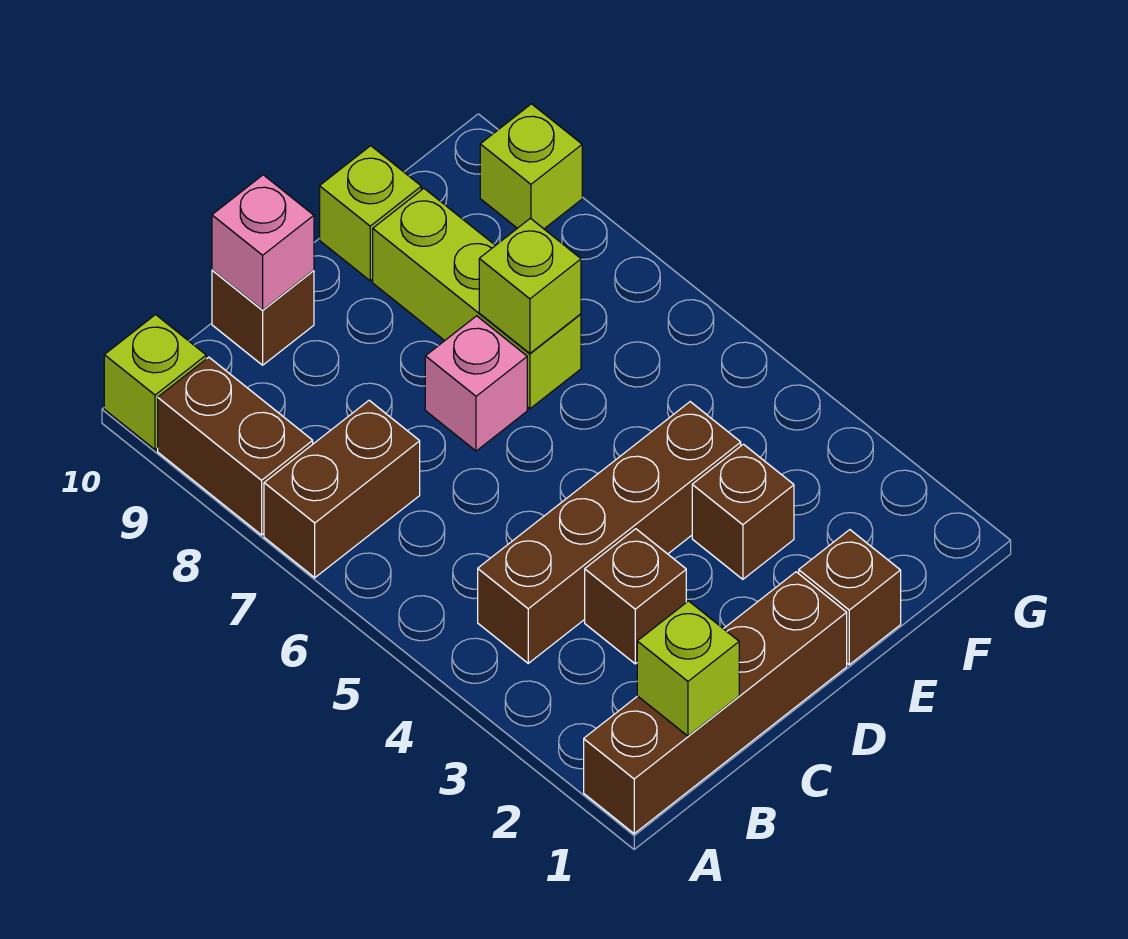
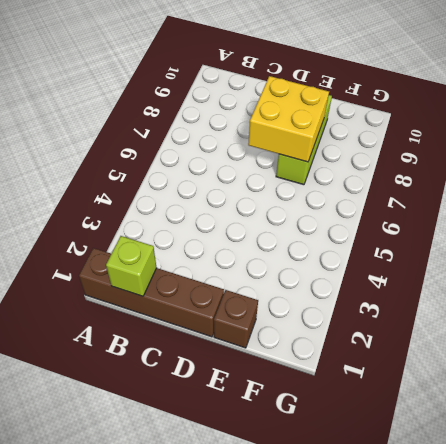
yellow brick D7:E8 level 2 -> lime brick E7 level 2
none -> brown brick A7:B7 level 1
none -> brown brick A8:A9 level 1
none -> lime brick A10 level 1

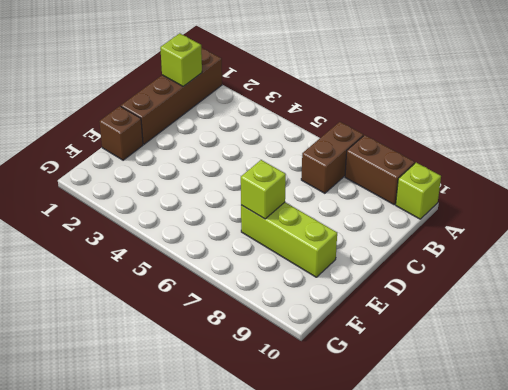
none -> brown brick B4:E4 level 1
none -> brown brick C3 level 1
none -> brown brick C10 level 1

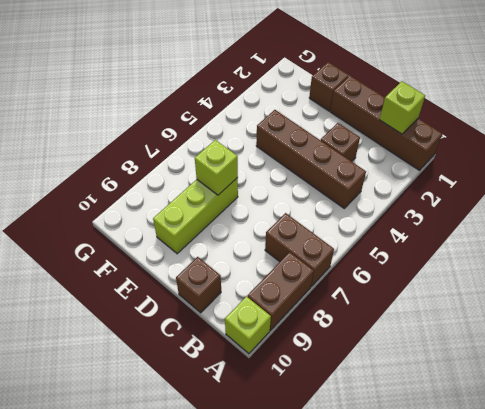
none -> pink brick D7 level 1
none -> brown brick E3 level 1
none -> lime brick E10 level 1

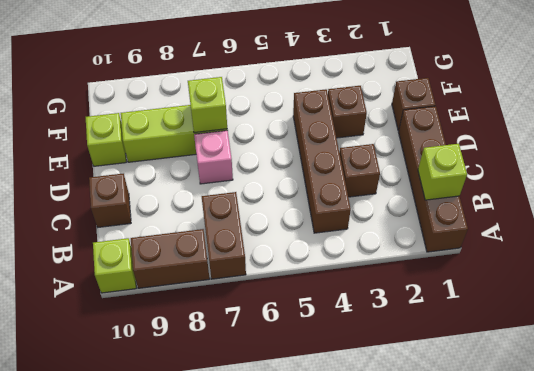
none -> lime brick G9 level 1
none -> pink brick C10 level 2

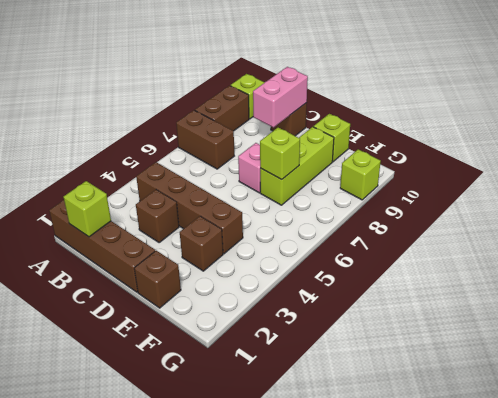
pink brick C9:C10 level 2 -> pink brick C10 level 2

